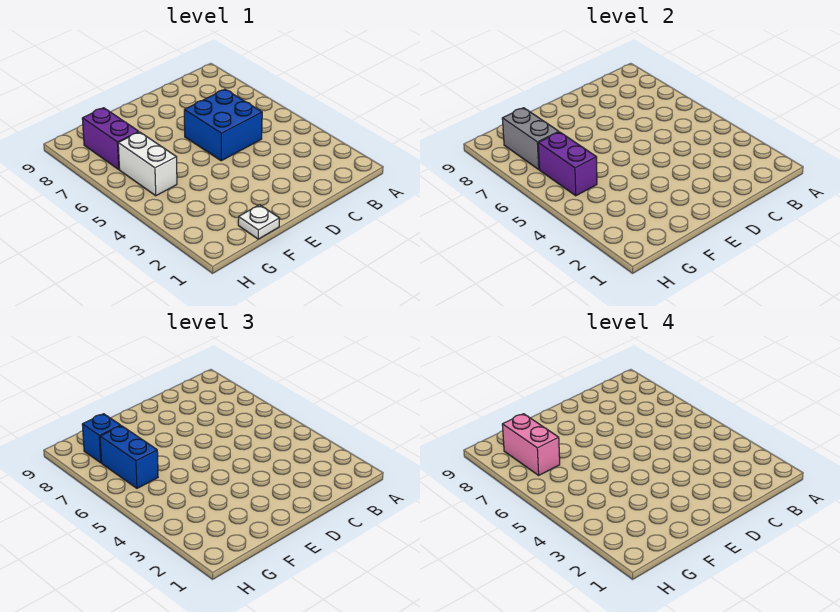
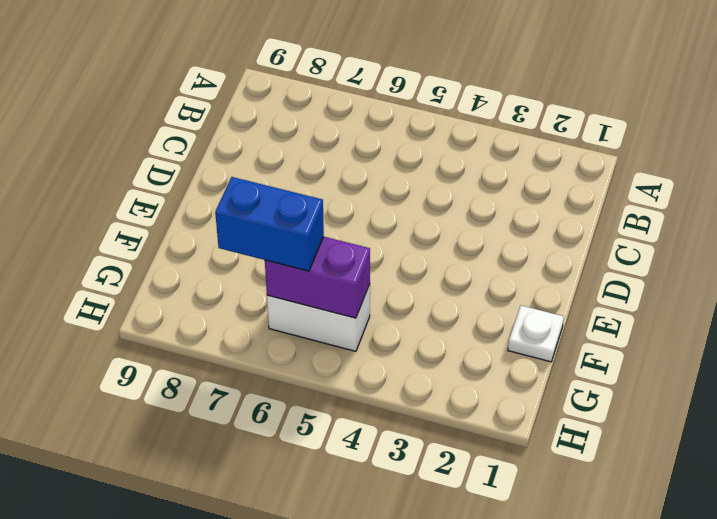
none -> blue brick C5:D6 level 1
none -> purple brick G7:G8 level 1

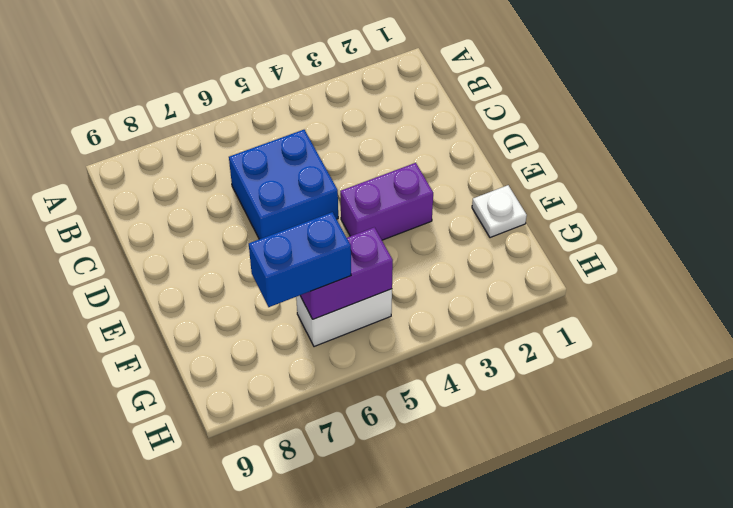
purple brick E3:E4 level 1 -> purple brick G7:G8 level 1
none -> grey brick G7:G8 level 2
none -> blue brick G8 level 3

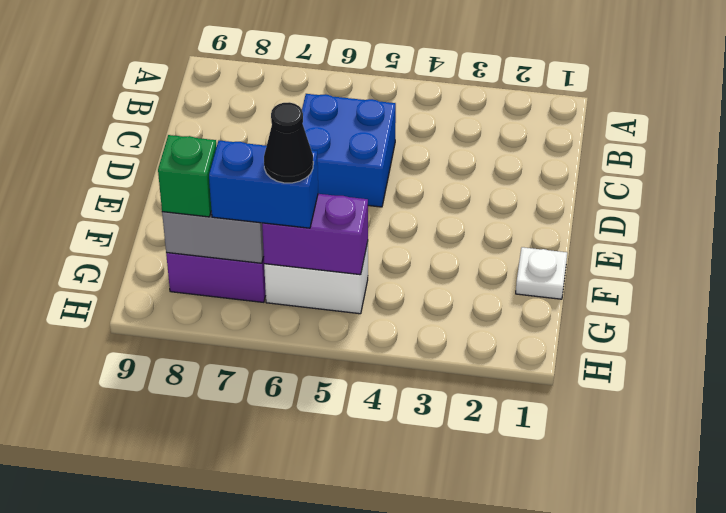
black cone G6 level 4 -> none
green brick G8 level 3 -> blue brick G8 level 3
none -> pink brick G7:G8 level 4

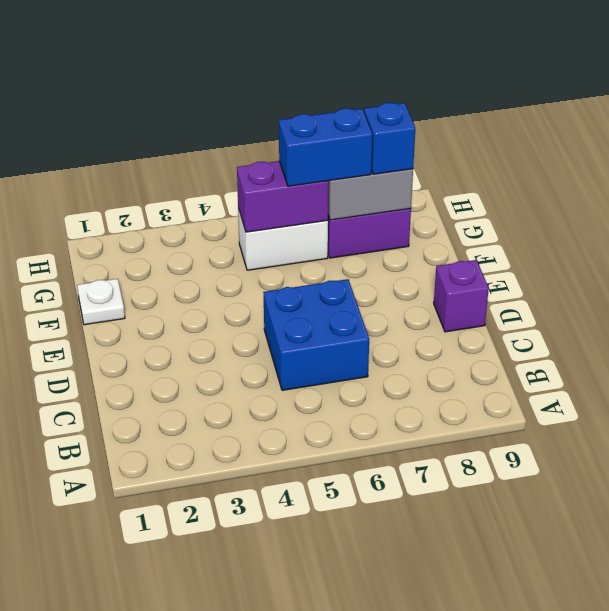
purple brick D9 level 1 -> none
none -> pink brick G7:G8 level 4

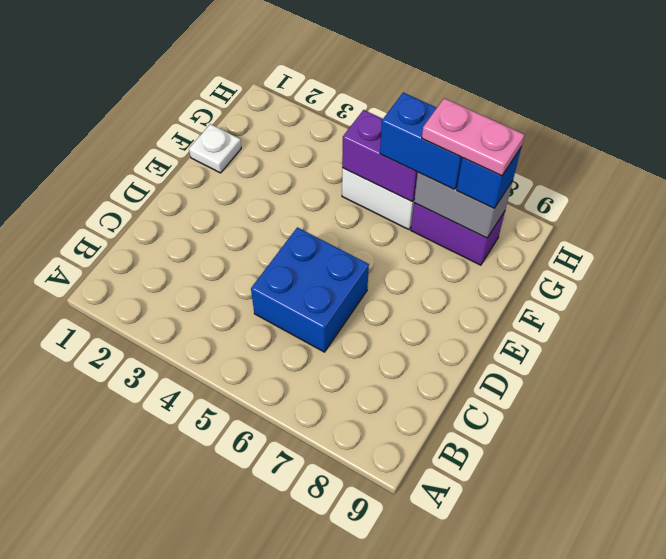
pink plate G7:G8 level 4 -> pink brick G7:G8 level 4

